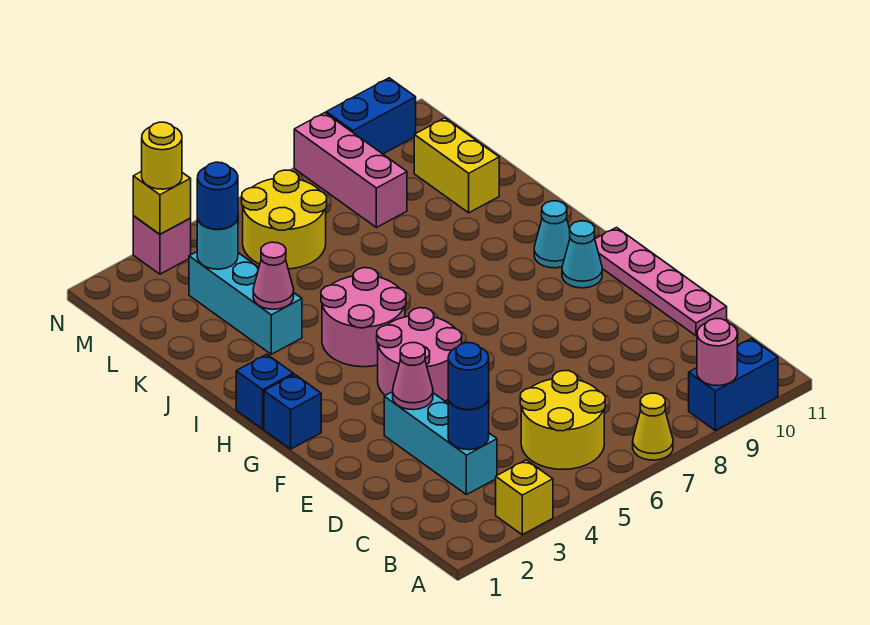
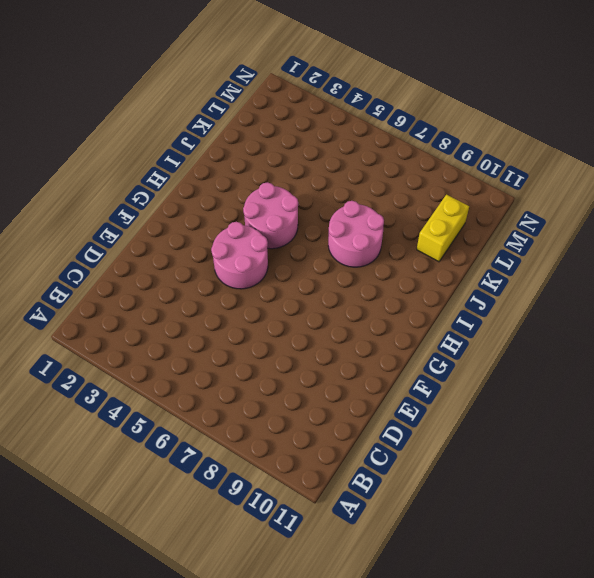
pink round brick I7:J8 level 1 -> none
none -> yellow brick A3 level 1
none -> yellow cone A7 level 1
none -> blue brick A9:A10 level 1

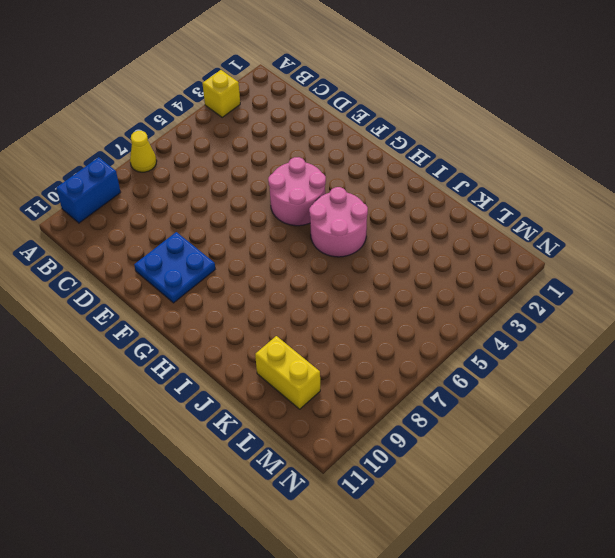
blue plate E9:F10 level 1 -> none
none -> yellow round brick B5:C6 level 1
none -> cyan brick C3:E3 level 1
none -> pink plate D11:G11 level 1

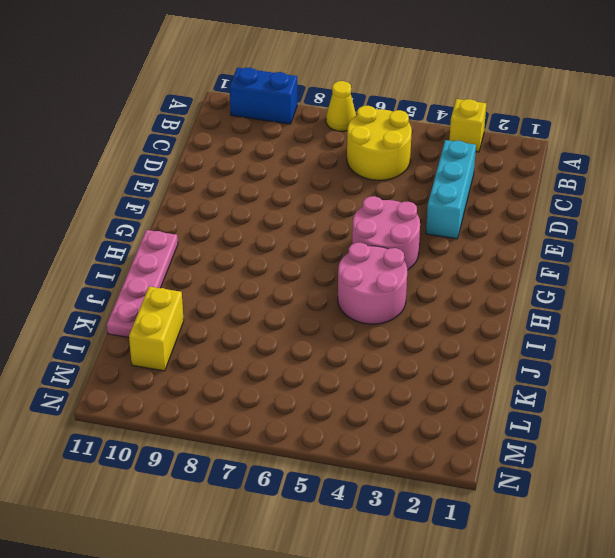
pink plate H11:K11 level 1 -> pink plate D11:G11 level 1
none -> blue brick G1 level 1
none -> cyan cone G10 level 1
none -> blue brick H1 level 1

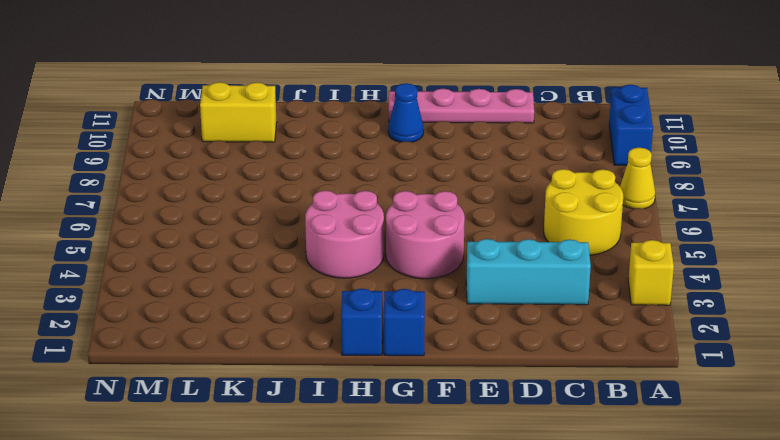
blue cone G10 level 1 -> cyan cone G10 level 1
none -> cyan cone H10 level 1
none -> cyan brick J3:L3 level 1
none -> yellow round brick L5:M6 level 1

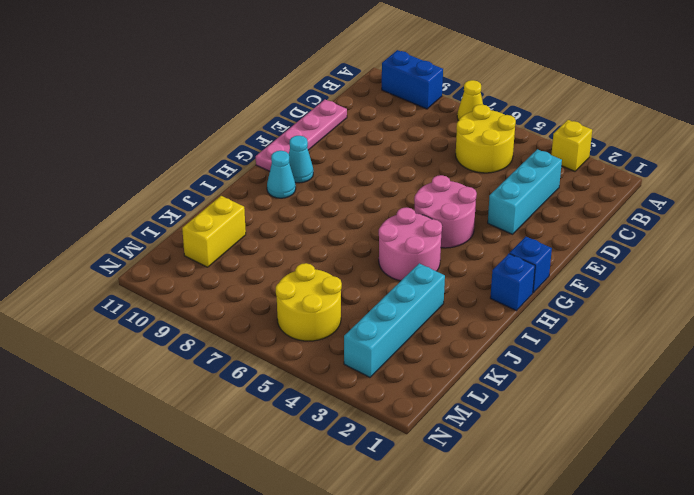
cyan brick J3:M3 level 1 -> cyan brick J3:L3 level 1
none -> pink brick L8:N8 level 1
none -> pink brick N3 level 1
none -> blue brick N9:N10 level 1

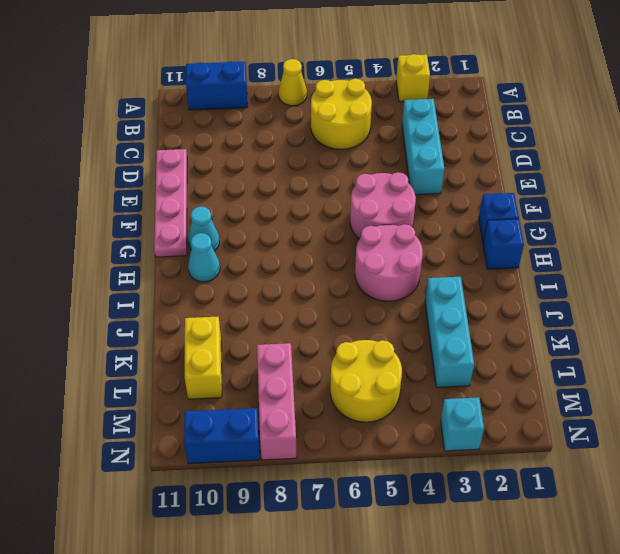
cyan brick N3 level 1 -> pink brick N3 level 1
none -> pink round brick A9 level 2
none -> blue round brick C3 level 2
none -> pink cone E3 level 2

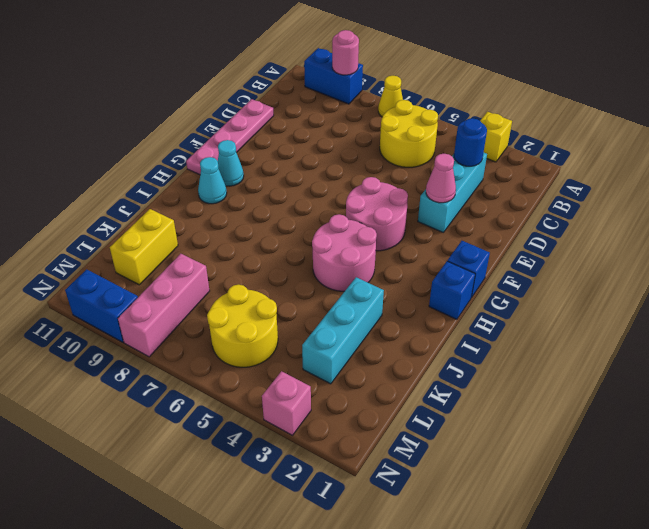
none -> pink cone J3 level 2
none -> cyan round brick L3 level 2
none -> yellow brick N3 level 2

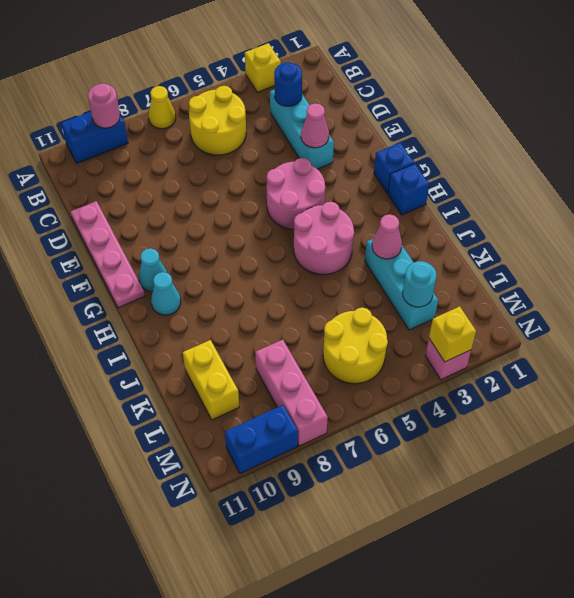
none -> blue round brick C3 level 3
none -> blue round brick L3 level 3
none -> yellow round brick N3 level 3

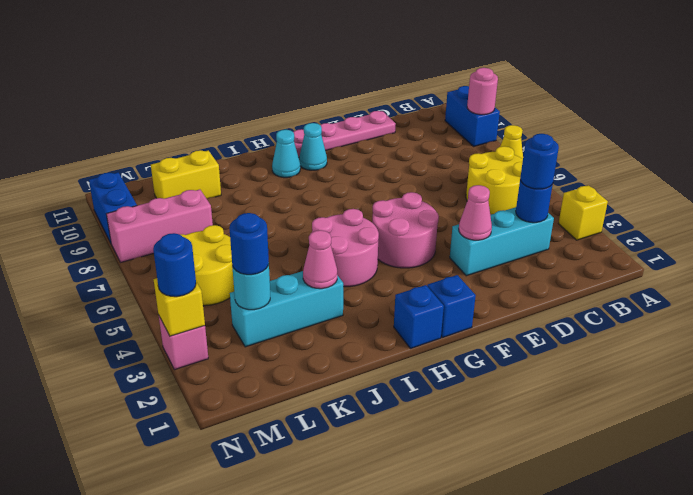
blue round brick N3 level 3 -> yellow round brick N3 level 3

